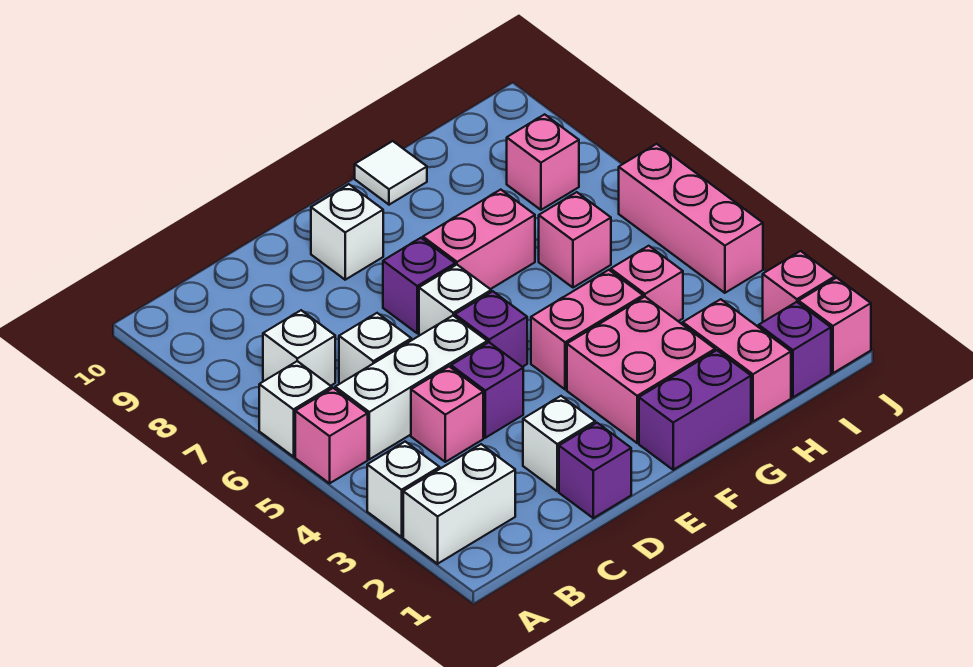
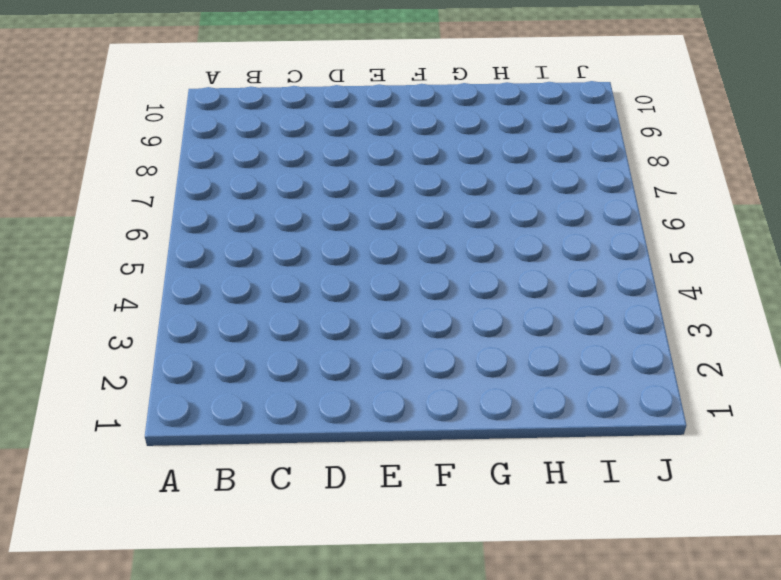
none -> white brick A2:B2 level 1
none -> white brick A3 level 1
none -> pink brick A5 level 1

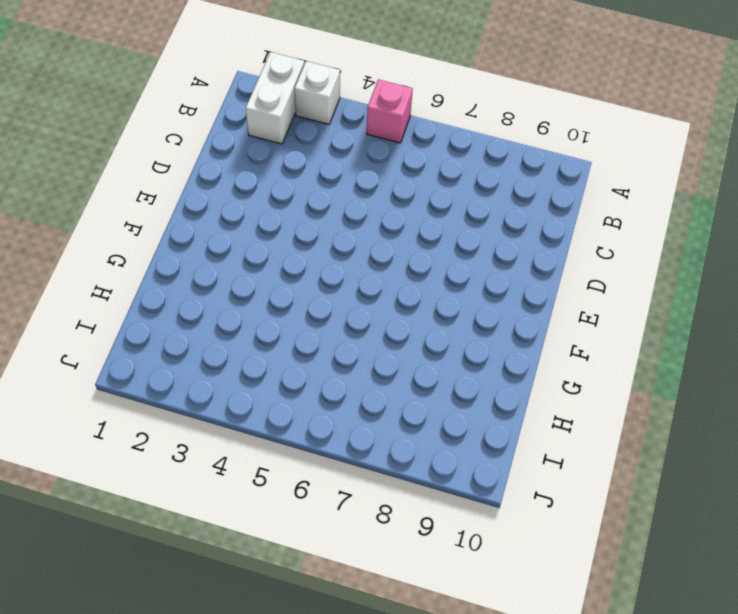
none -> white brick A6 level 1
none -> white brick B5:D5 level 1
none -> white brick B7 level 1

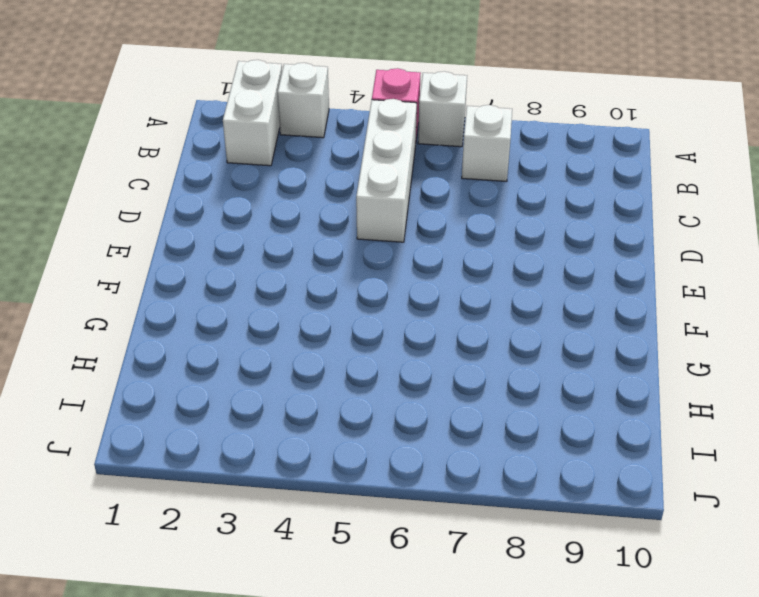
none -> pink brick C4 level 1
none -> white brick C6 level 1
none -> purple brick D1 level 1

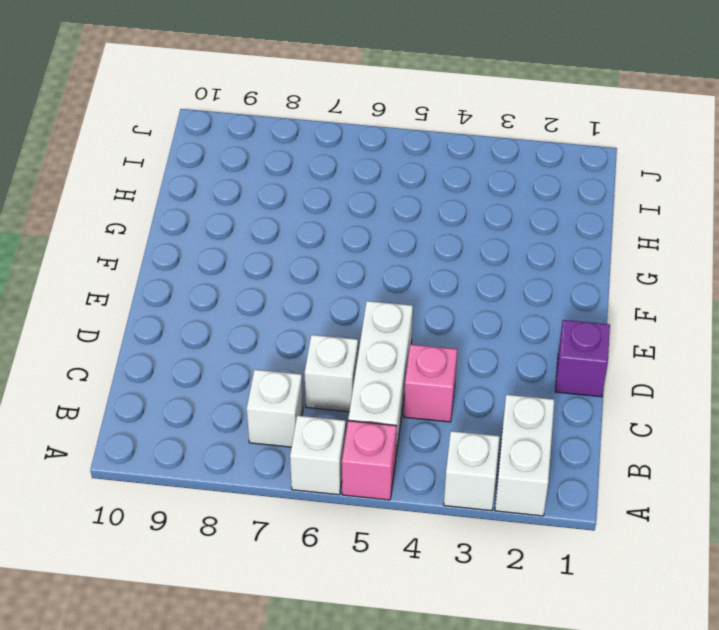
none -> white brick D2 level 1
none -> purple brick D4 level 1
none -> purple brick E5 level 1

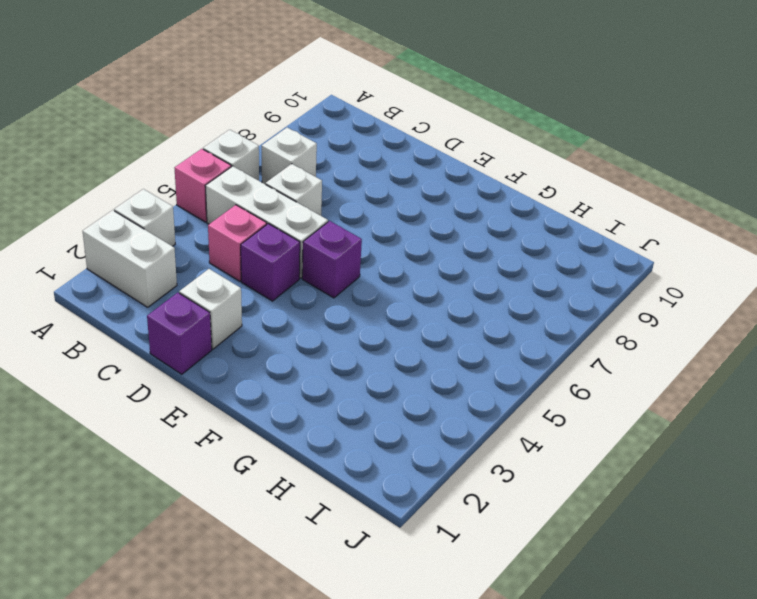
none -> white brick E6 level 1
none -> purple brick E7 level 1
none -> white brick E9 level 1

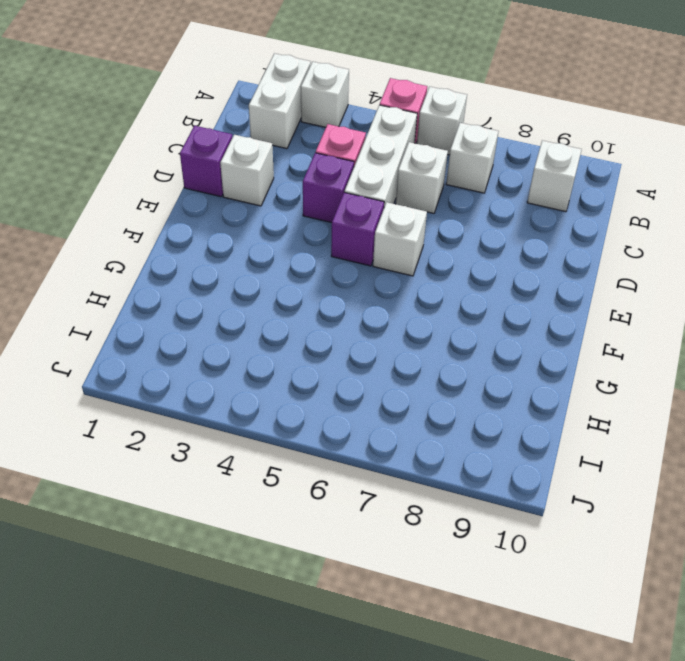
white brick B9 level 1 -> white brick E9 level 1
none -> purple brick E7 level 1
none -> purple brick F1:G1 level 1
none -> pink brick F2:G3 level 1

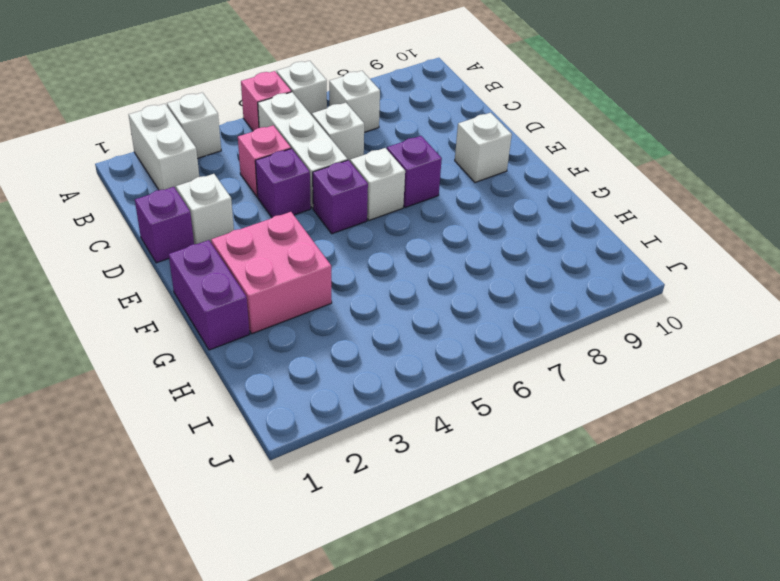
none -> pink brick F4:G4 level 1
none -> pink brick F7:G7 level 1
none -> white tile G10 level 1

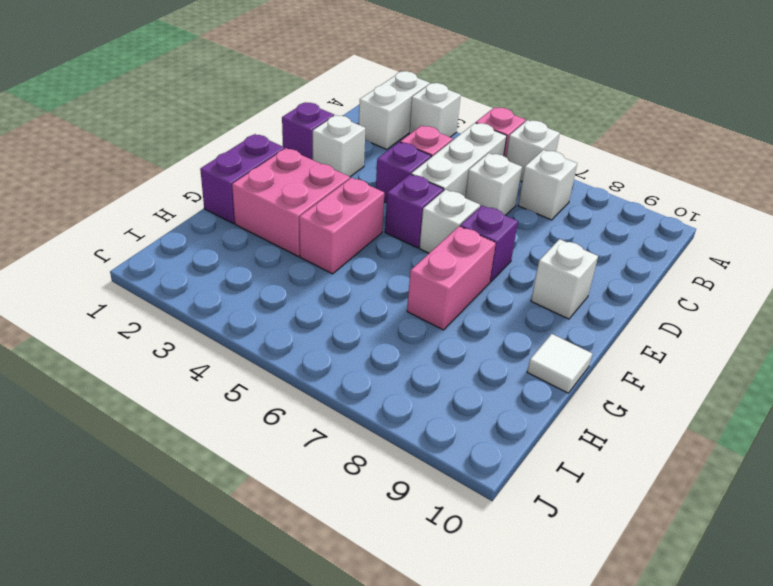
none -> pink brick H1:H2 level 1
none -> pink brick H4 level 1
none -> pink brick H6 level 1

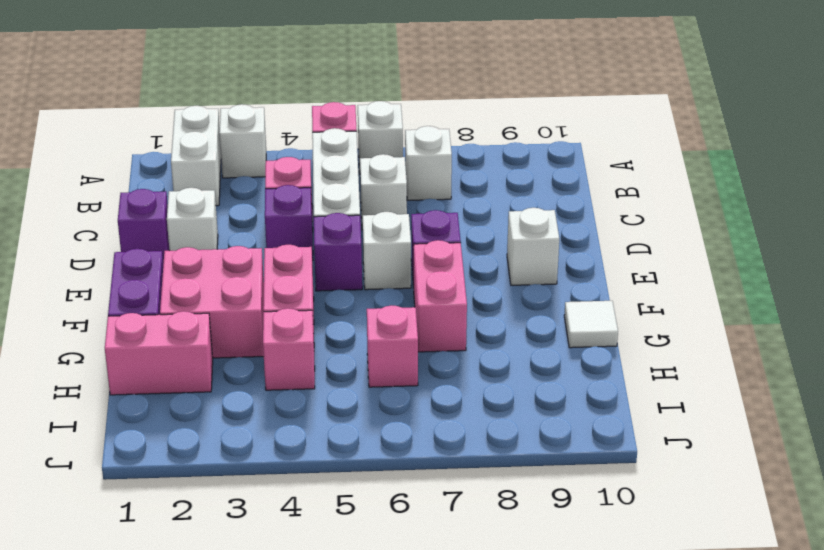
none -> purple brick I1 level 1
none -> pink brick I8 level 1
none -> pink brick J1 level 1

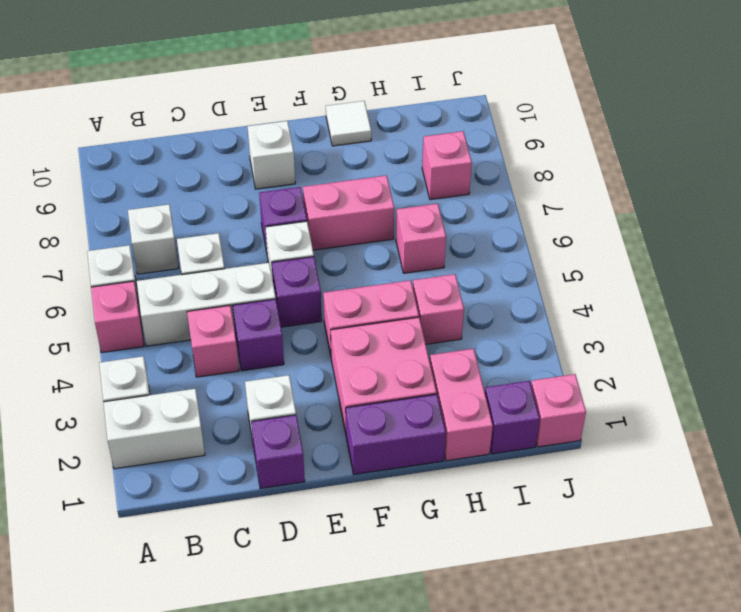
none -> pink brick J2 level 1
none -> pink brick J4:J6 level 1

